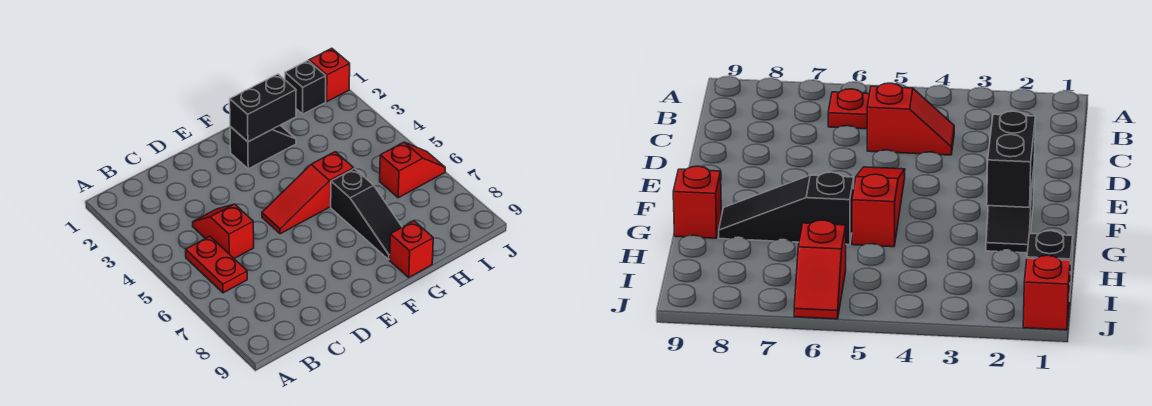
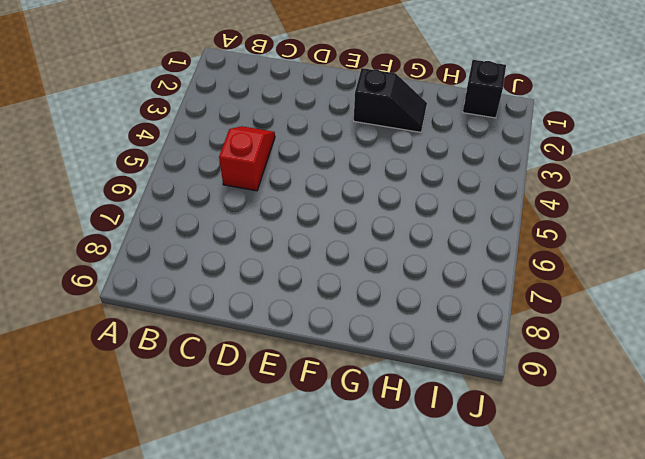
none -> red plate B5:B6 level 1
none -> red slope E5:G5 level 1 top G

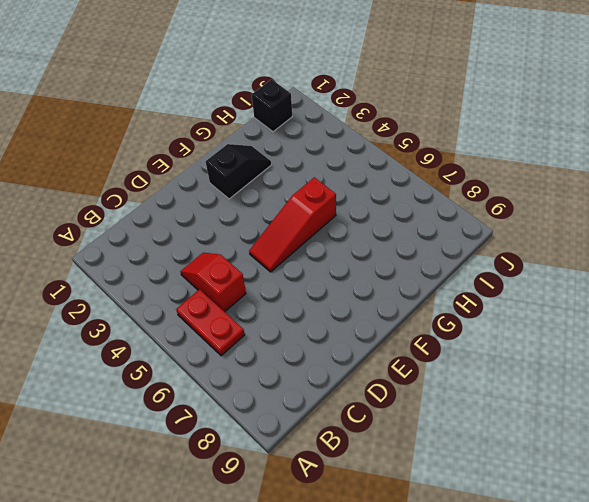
none -> black slope G6:G8 level 1 top 6
none -> red brick G9 level 1

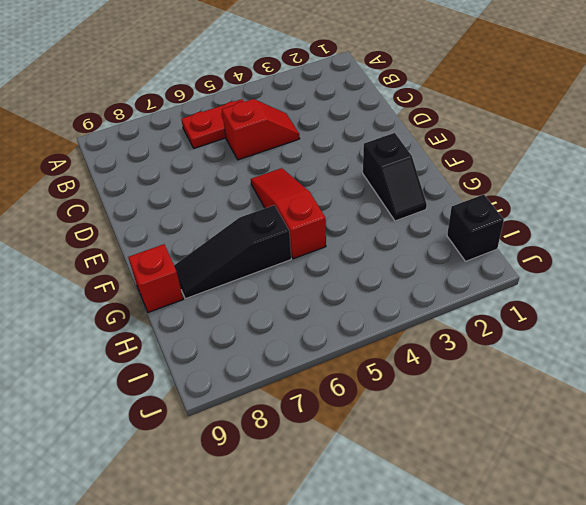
none -> red slope I6:J6 level 1 top I
none -> red brick J1 level 1

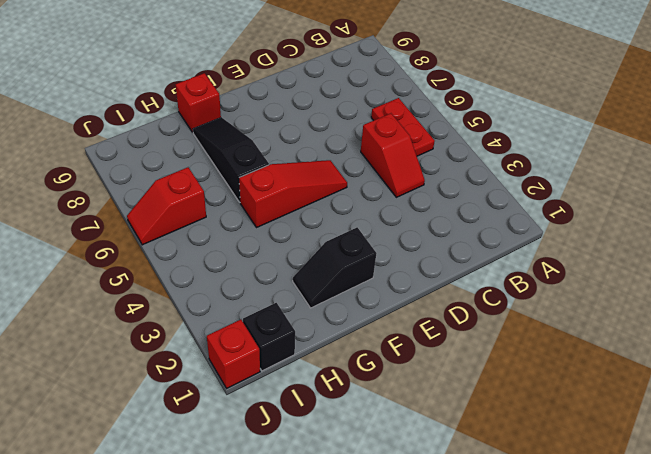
none -> black brick F2:G2 level 2

